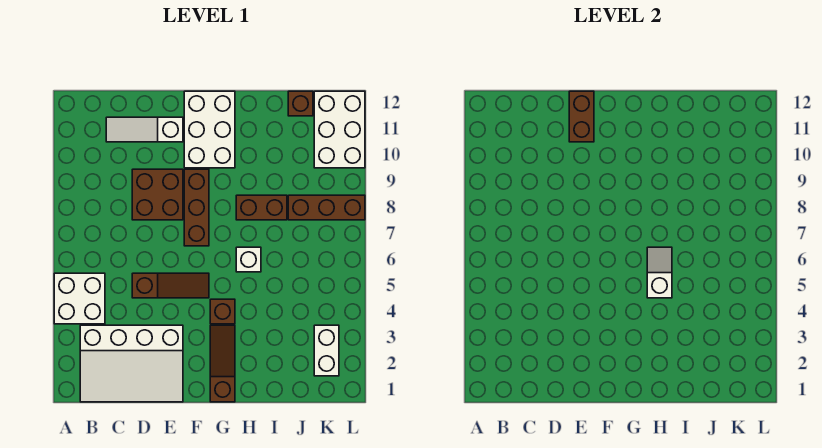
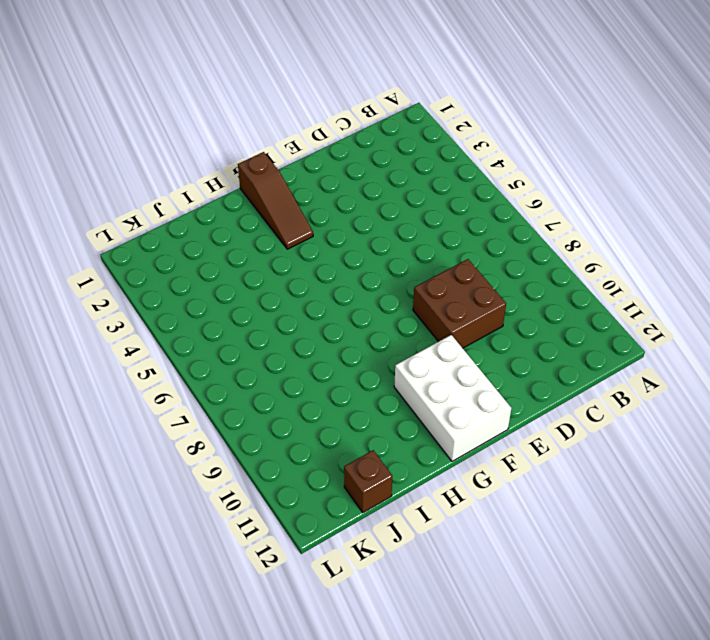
none -> white brick A4:B5 level 1
none -> white slope B1:E3 level 1 top 3
none -> white slope C11:E11 level 1 top E

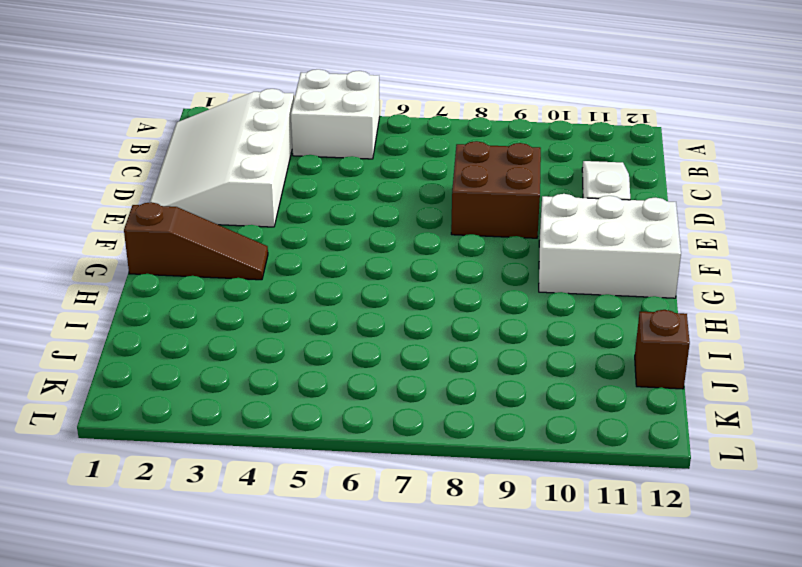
none -> brown slope D5:F5 level 1 top D
none -> brown brick F7:F9 level 1
none -> brown brick G4 level 1

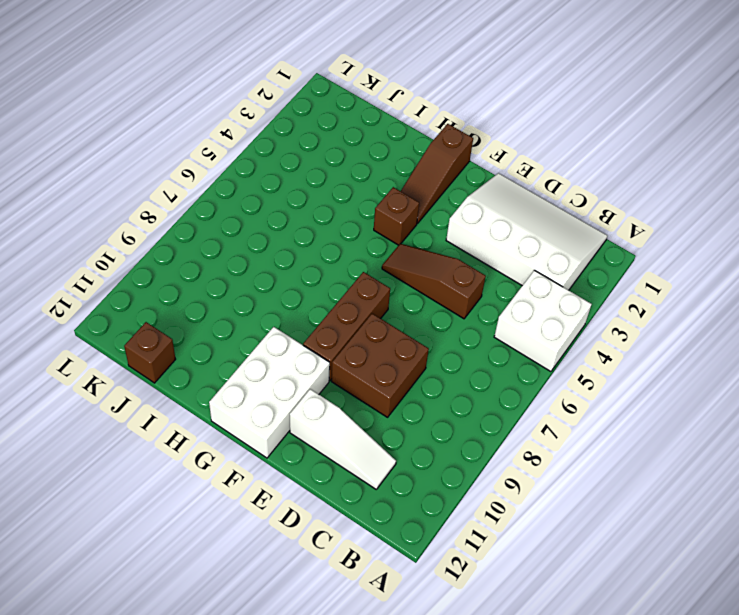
none -> white brick H6 level 1
none -> brown brick H8:I8 level 1
none -> brown brick J8:L8 level 1

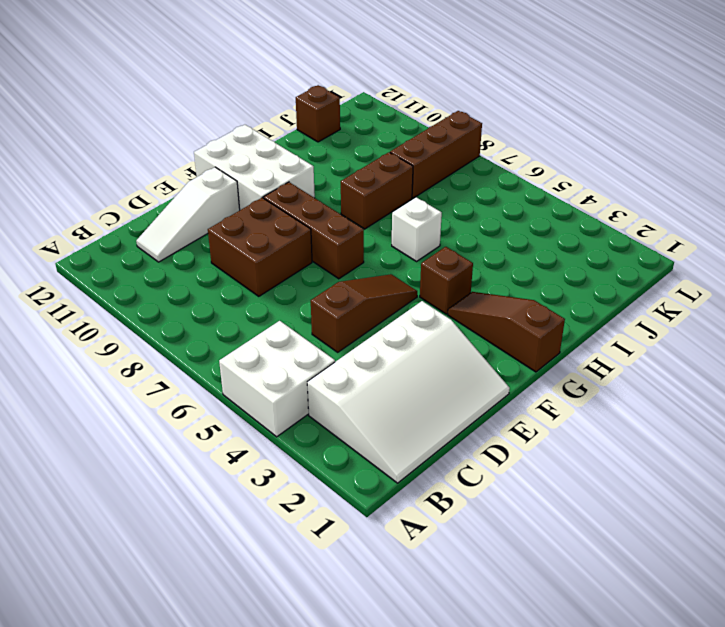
none -> white brick K2:K3 level 1
none -> white brick K10:L12 level 1
none -> brown brick E11:E12 level 2

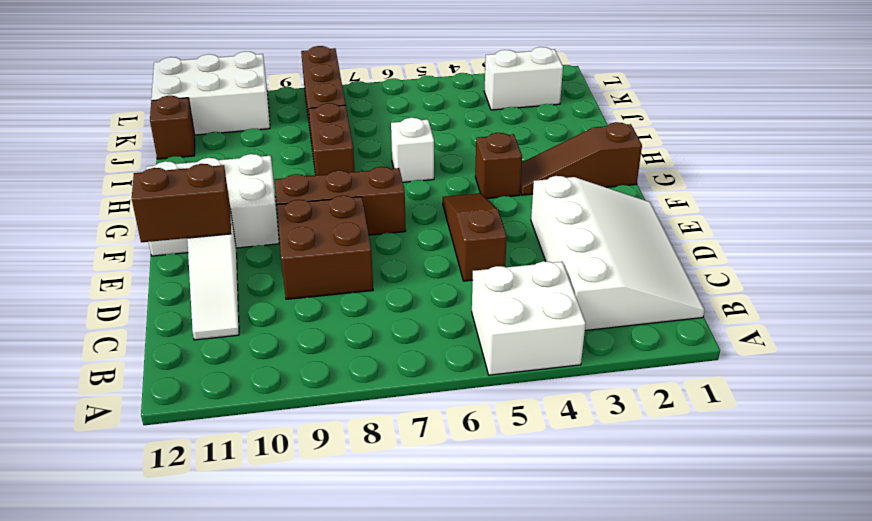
none -> white slope H5:H6 level 2 top 5

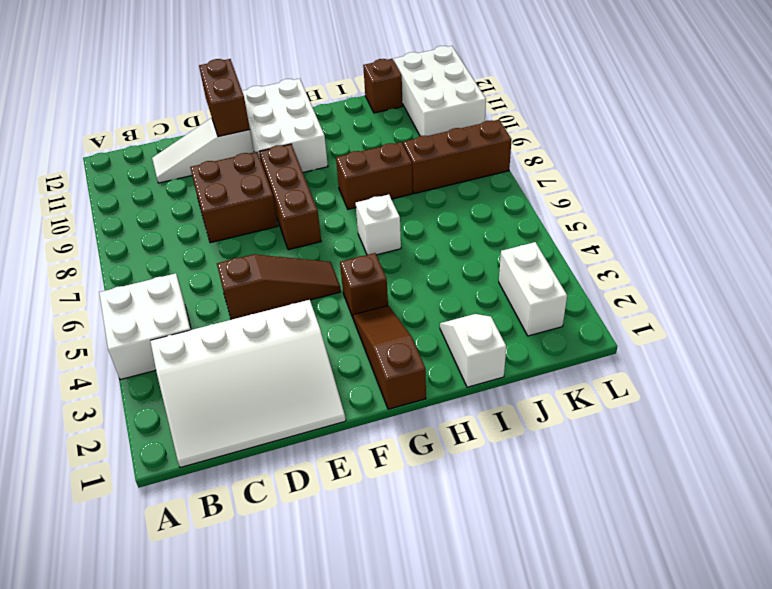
white slope I1:I2 level 1 top 1 -> white slope H5:H6 level 2 top 5

